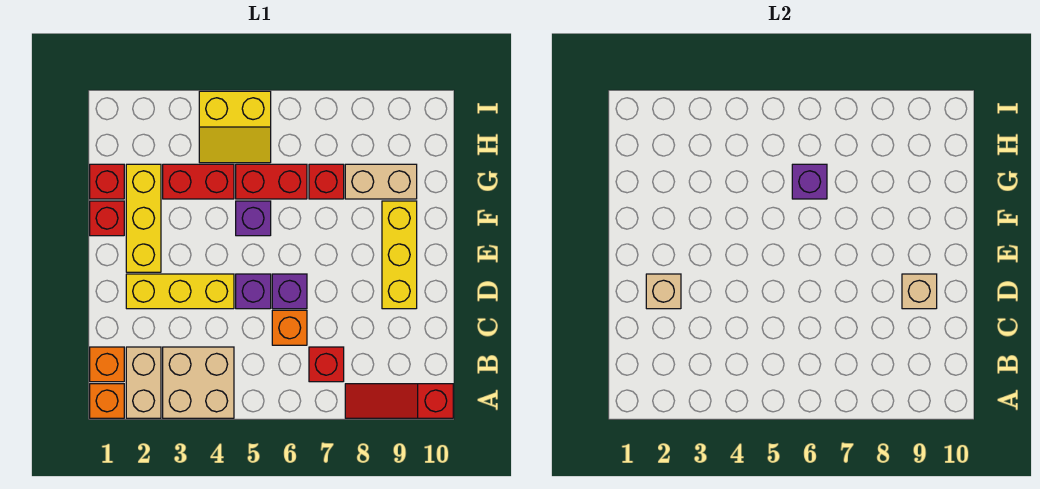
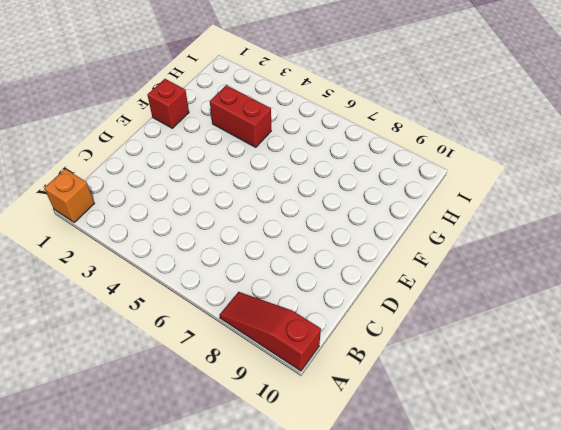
none -> tan brick A2:B2 level 1
none -> tan brick A3:B4 level 1
none -> orange brick B1 level 1

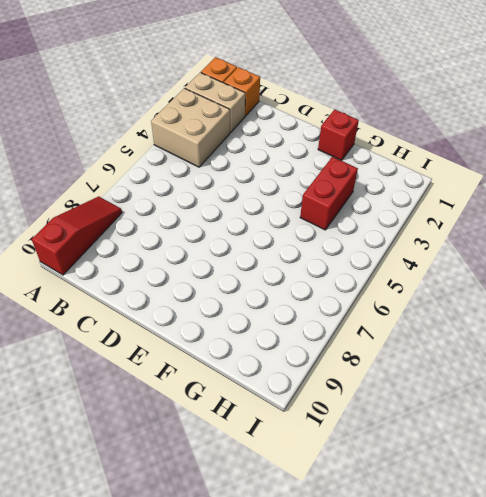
none -> red brick B7 level 1
none -> orange brick C6 level 1
none -> yellow brick D2:D4 level 1

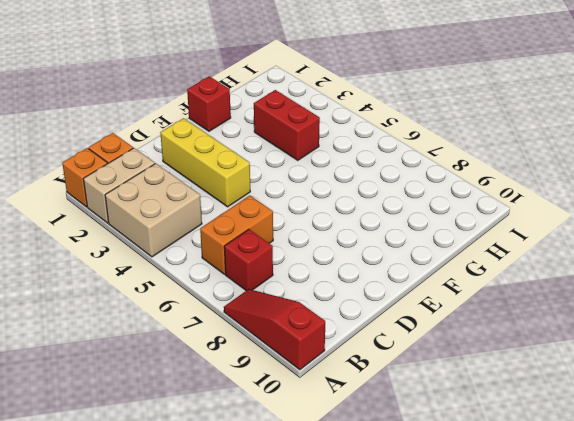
orange brick B6:C6 level 1 -> orange brick C6 level 1
none -> purple brick D5 level 1
none -> purple brick D6 level 1
none -> yellow brick D9:F9 level 1

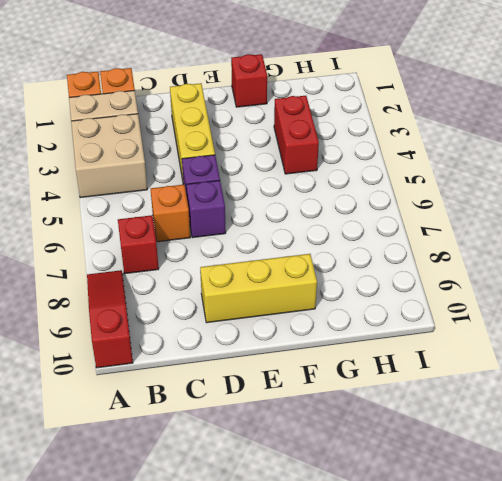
none -> yellow brick E2:G2 level 1
none -> purple brick F5 level 1
none -> red brick G1 level 1

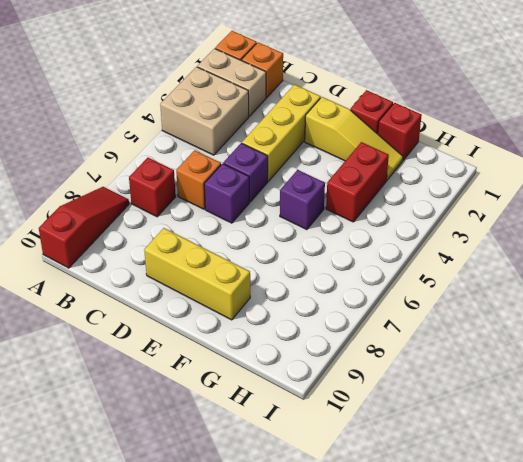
yellow slope E2:G2 level 1 top E -> yellow brick E2:G2 level 1
none -> red brick G5:G6 level 1
none -> red brick G7 level 1
none -> tan brick G8:G9 level 1

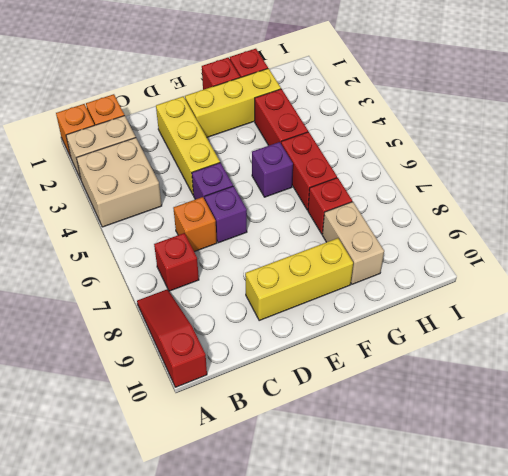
none -> yellow slope H4:I5 level 1 top I
none -> tan brick D2 level 2
none -> tan brick D9 level 2

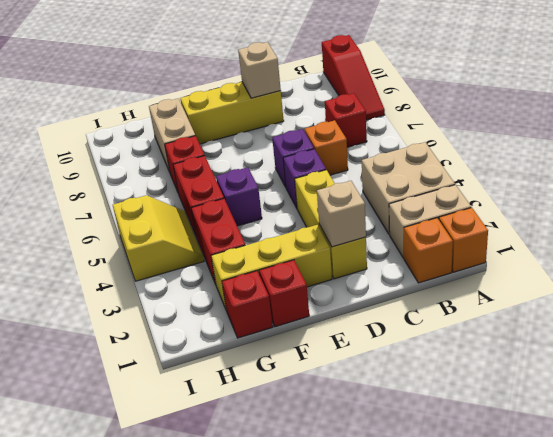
none -> purple brick G6 level 2

